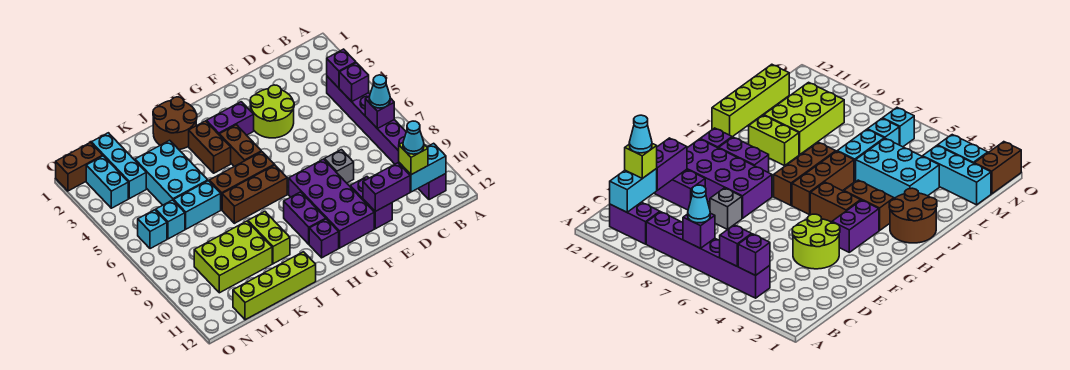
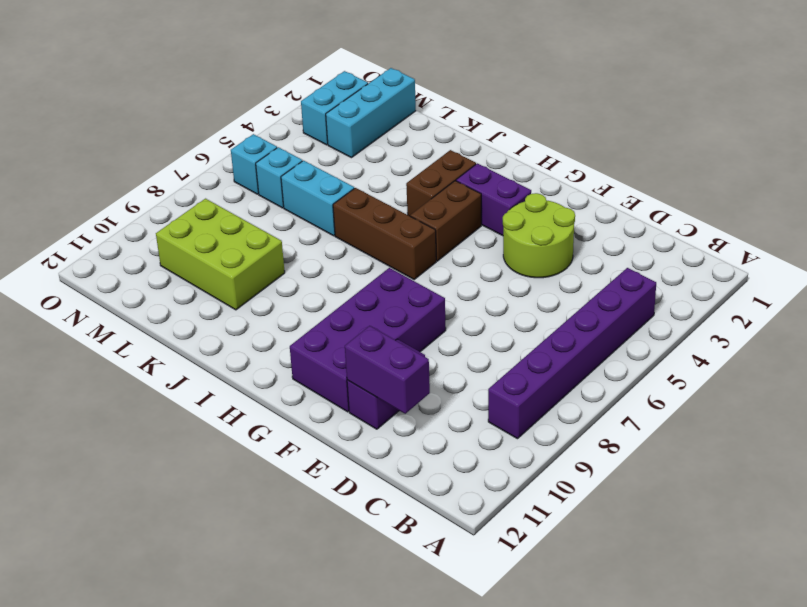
none -> purple brick B10:B11 level 1
none -> grey brick E8 level 1
none -> brown brick H7:J7 level 1
none -> purple brick H9:H10 level 1

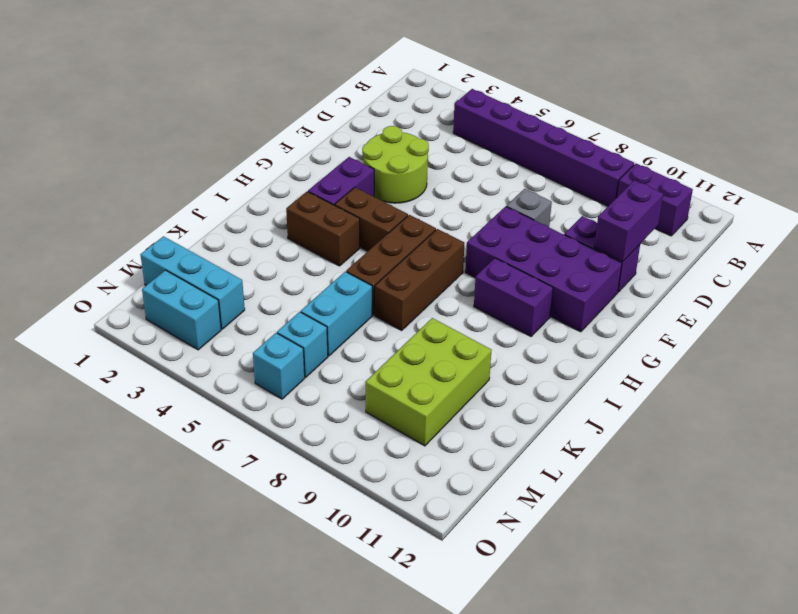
none -> purple brick H11 level 1
none -> brown round brick I1:J2 level 1
none -> lime brick J9:J10 level 1
none -> lime brick J12:M12 level 1

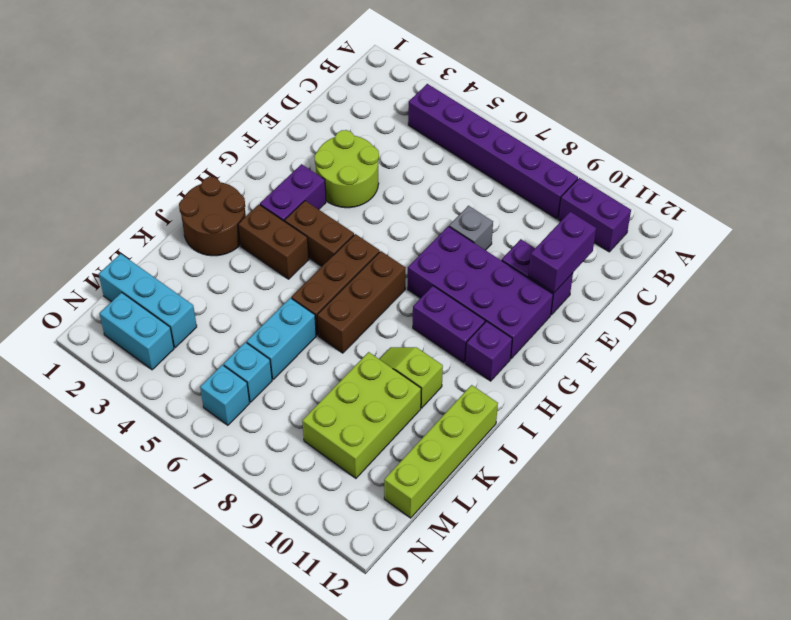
lime slope J9:J10 level 1 top 10 -> lime brick J9:J10 level 1
none -> cyan brick K3:L5 level 1
none -> brown brick N1:O1 level 1
none -> purple brick B4 level 2
none -> purple brick B5 level 2

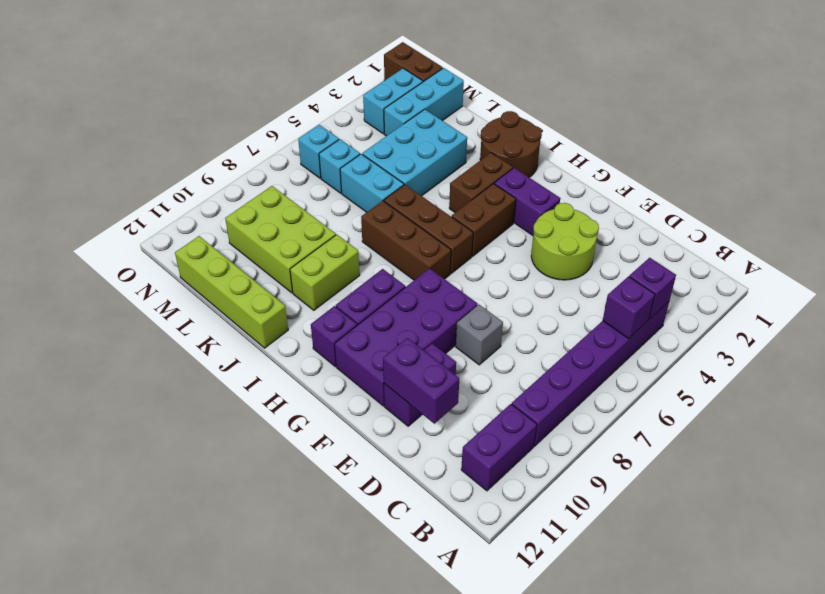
none -> purple brick B7 level 2
none -> cyan brick B11:C11 level 2
none -> cyan cone B7 level 3
none -> lime brick C11 level 3

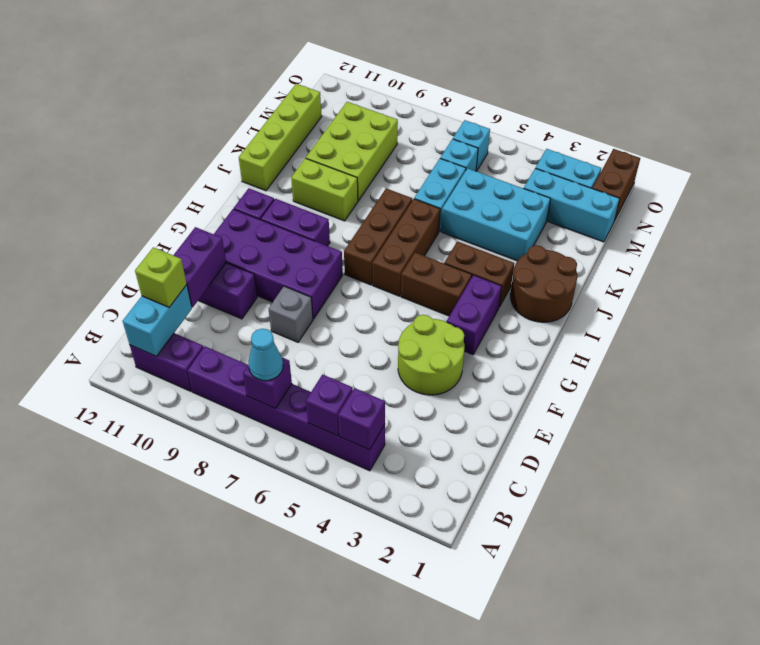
none -> cyan cone C11 level 4

